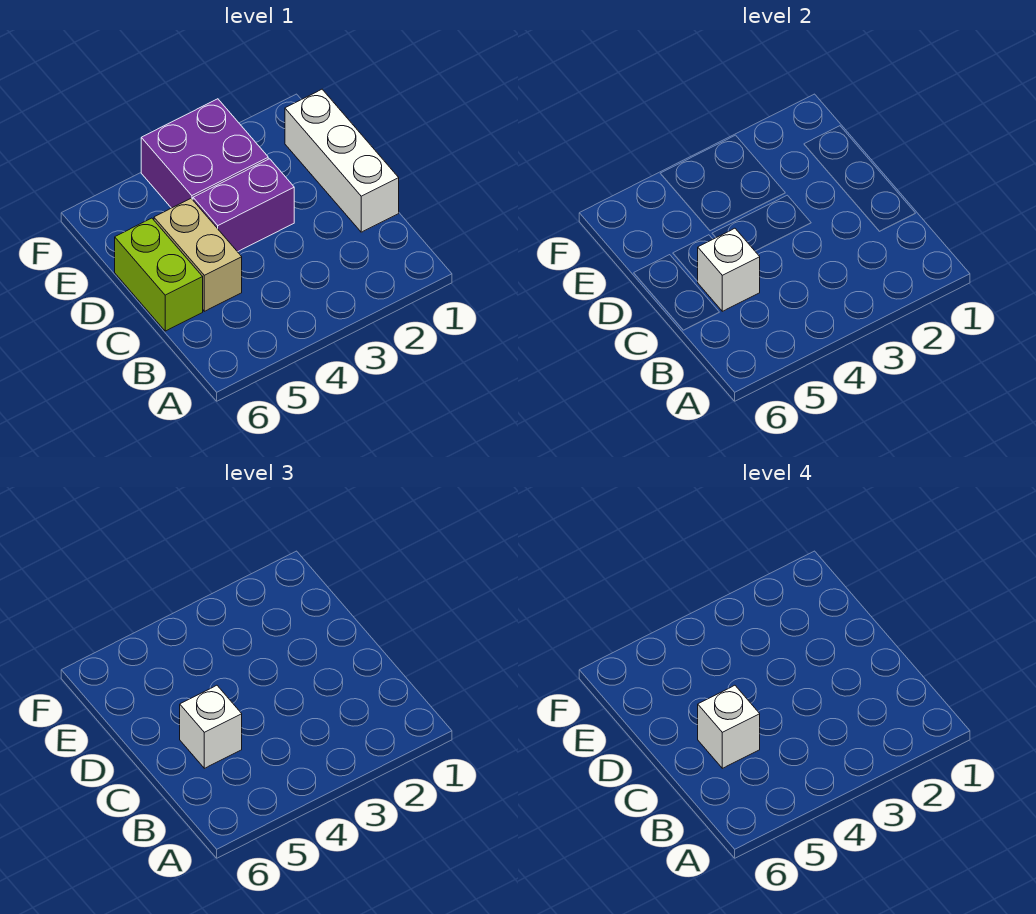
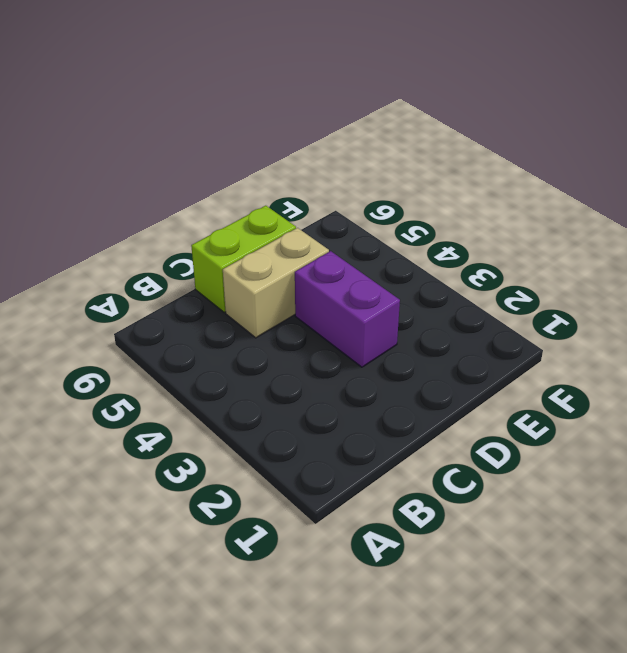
none -> white brick C1:E1 level 1
none -> purple brick E3:F4 level 1

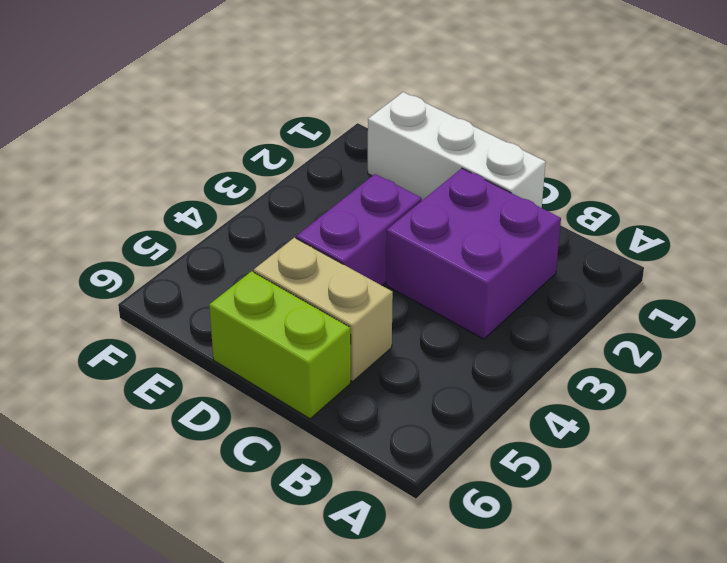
purple brick B2:C3 level 1 -> purple brick E3:F4 level 1
none -> white brick C5 level 2
none -> white brick C5 level 3

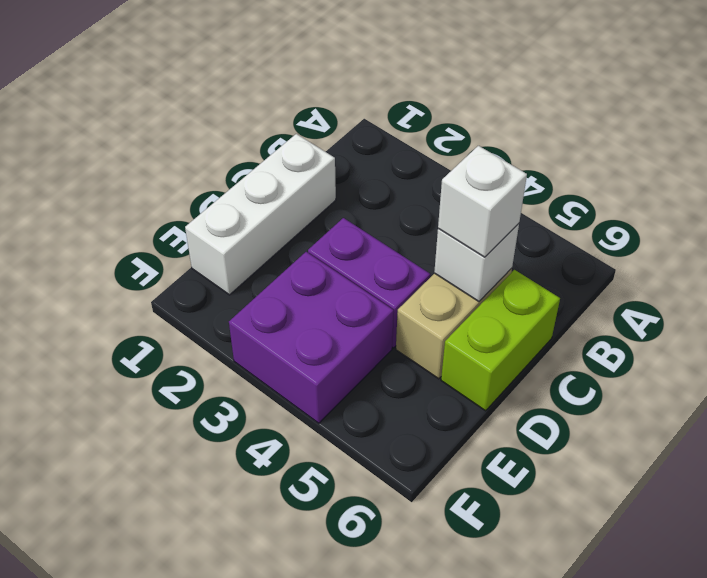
none -> white brick C5 level 4

